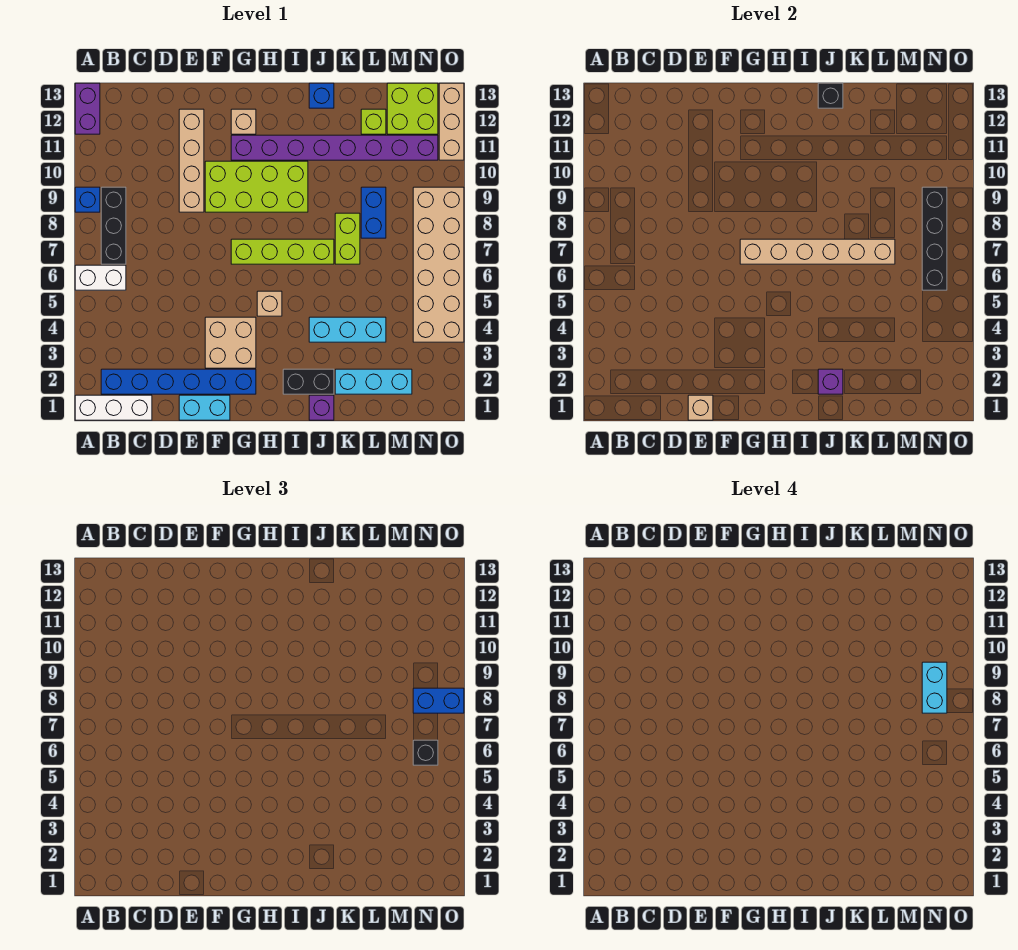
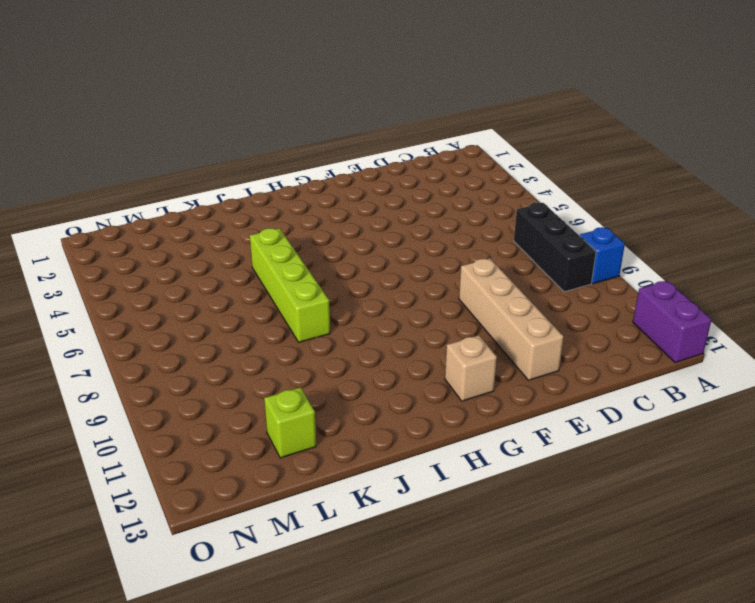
lime brick J5:J8 level 1 -> lime brick G7:J7 level 1
none -> white brick A1:C1 level 1
none -> white brick A6:B6 level 1
none -> blue brick B2:G2 level 1
none -> cyan brick E1:F1 level 1

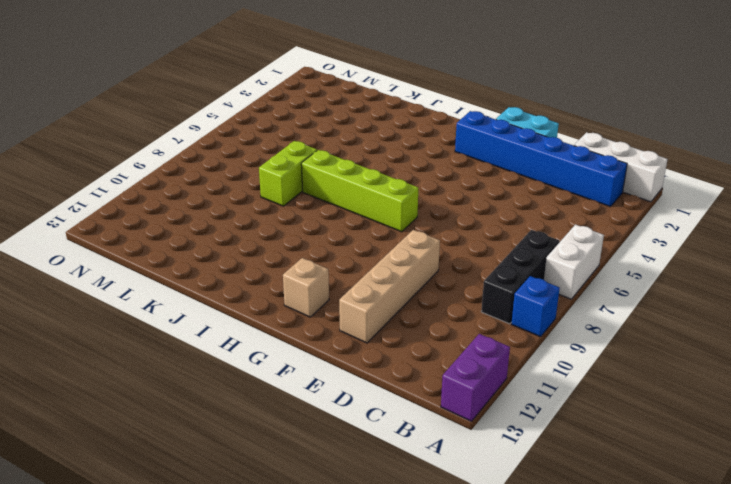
white brick A6:A7 level 1 -> white brick A6:B6 level 1
none -> tan brick F3:G4 level 1
none -> lime brick F9:I10 level 1
none -> purple brick G11:N11 level 1
none -> tan brick H5 level 1

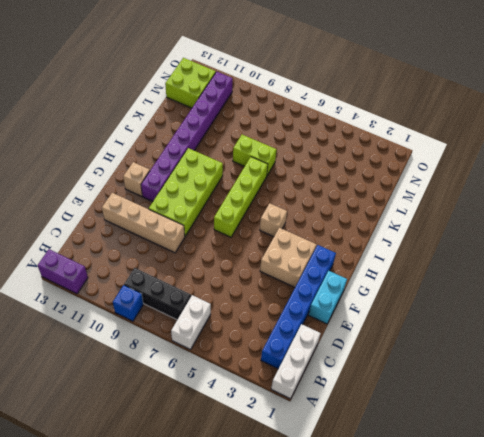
none -> black brick I2:J2 level 1
none -> purple brick J1 level 1
none -> cyan brick J4:L4 level 1
none -> blue brick J13 level 1

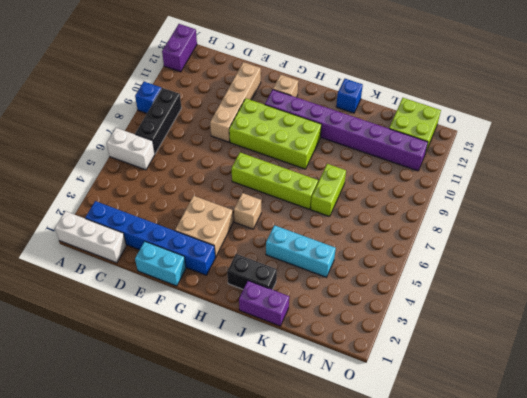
purple brick J1:K1 level 1 -> purple brick J1 level 1
none -> cyan brick K2:M2 level 1
none -> blue brick L8:L9 level 1
none -> lime brick L12 level 1
none -> tan brick N4:O9 level 1

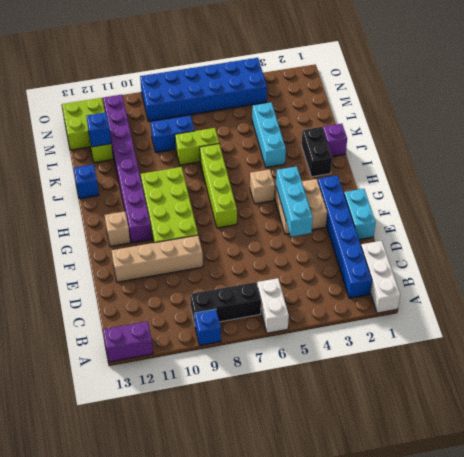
cyan brick E4:G4 level 2 -> cyan brick K2:M2 level 1
blue brick L12 level 2 -> none
blue brick N4:O9 level 1 -> tan brick N4:O9 level 1
none -> tan brick O11:O13 level 1
none -> tan brick E1 level 2
none -> tan brick G7:L7 level 2
none -> purple brick J2 level 2

